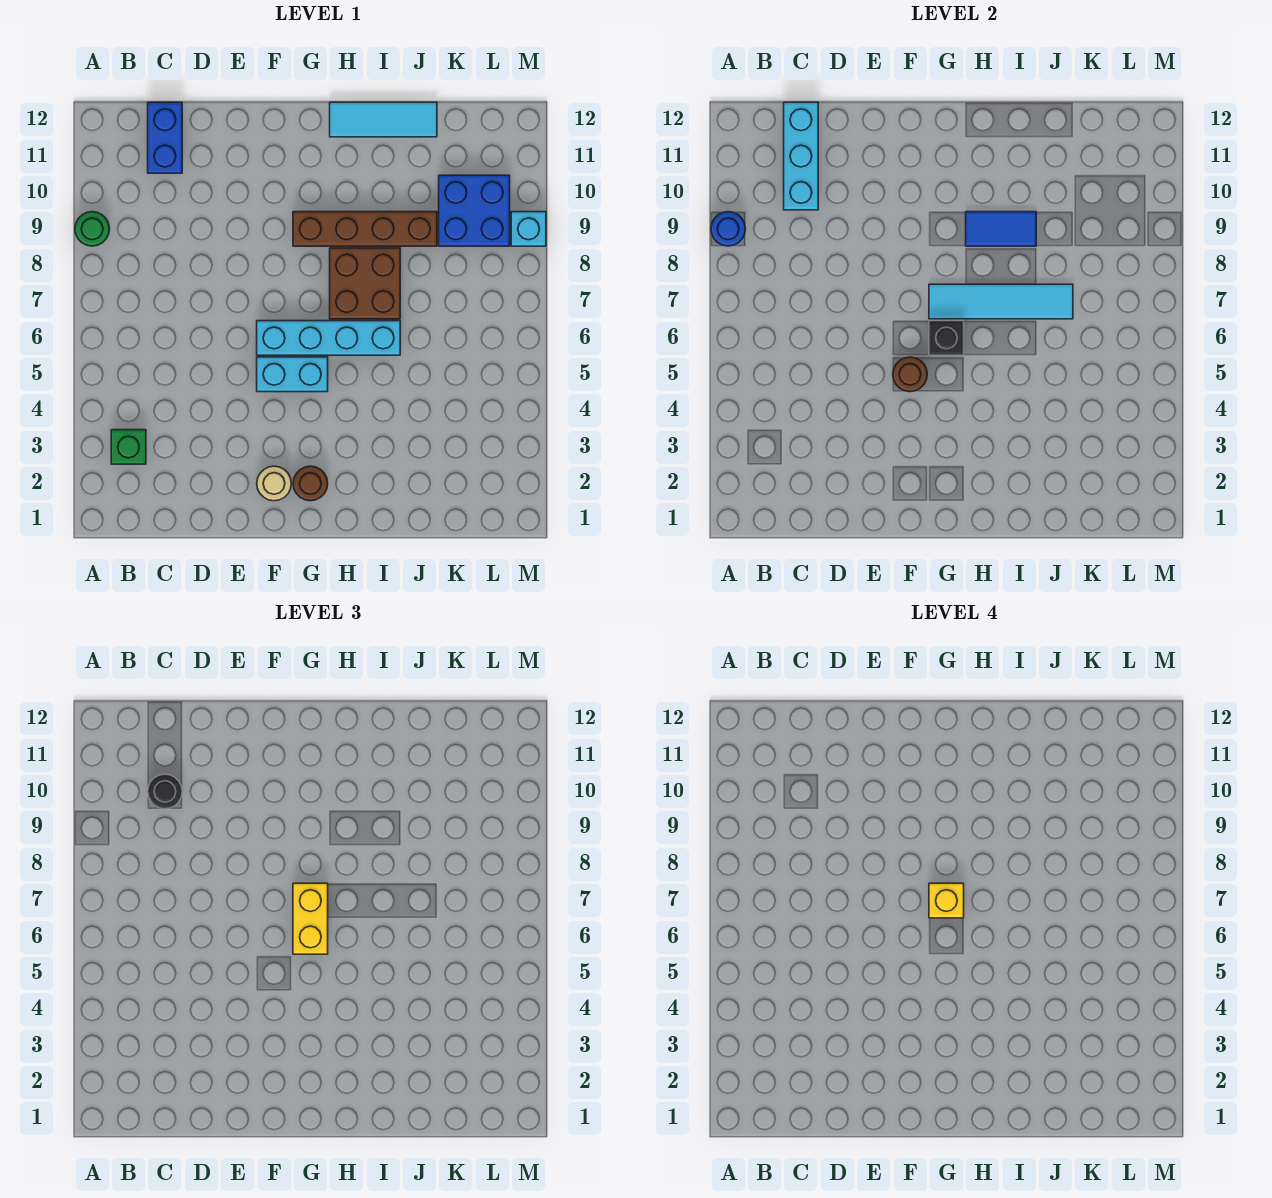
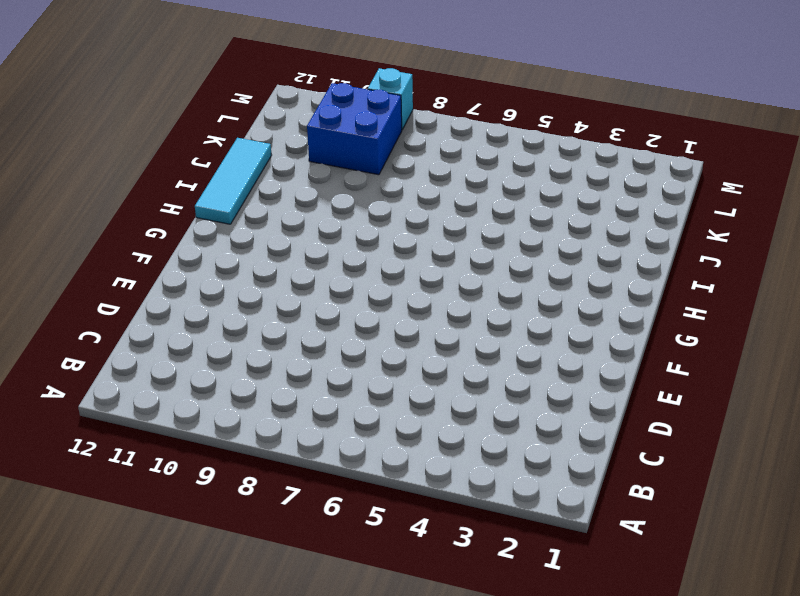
none -> green round brick A9 level 1
none -> green brick B3 level 1
none -> blue brick C11:C12 level 1

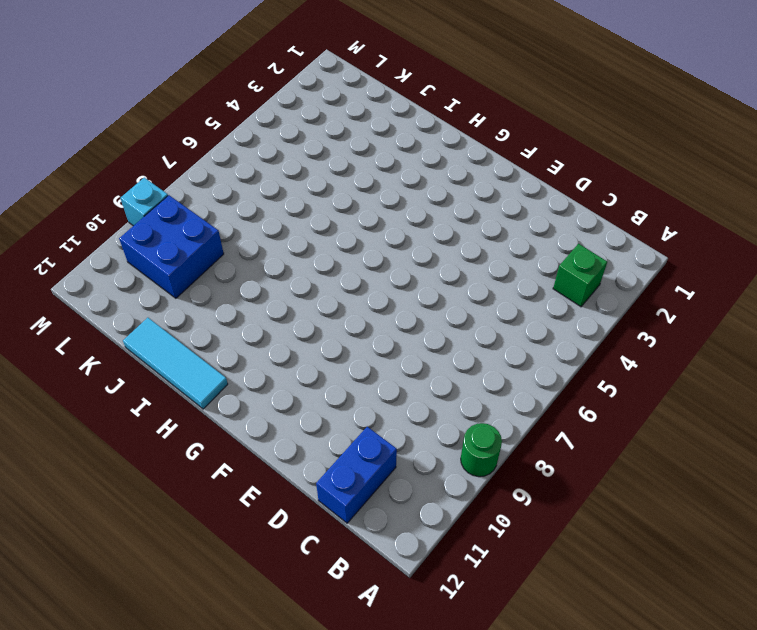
none -> tan round brick F2 level 1
none -> cyan brick F5:G5 level 1
none -> cyan brick F6:I6 level 1

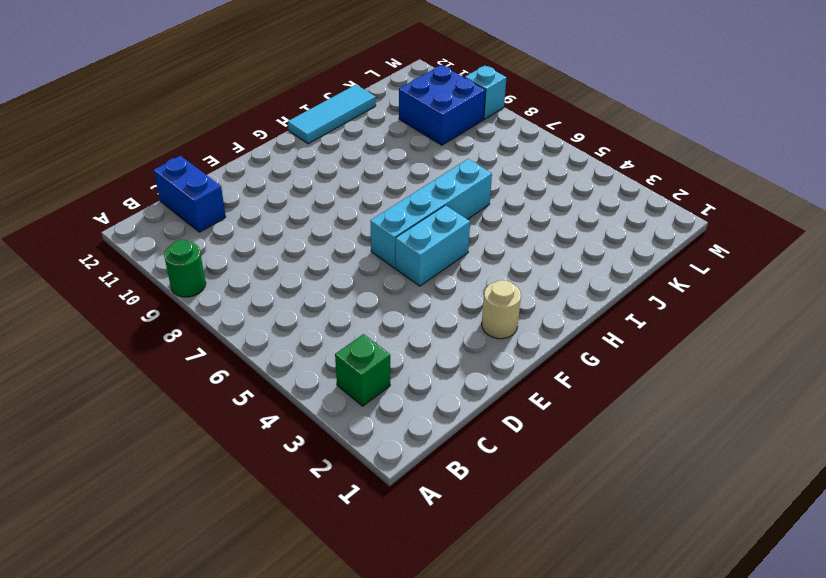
none -> brown round brick G2 level 1
none -> brown brick G9:J9 level 1
none -> brown brick H7:I8 level 1

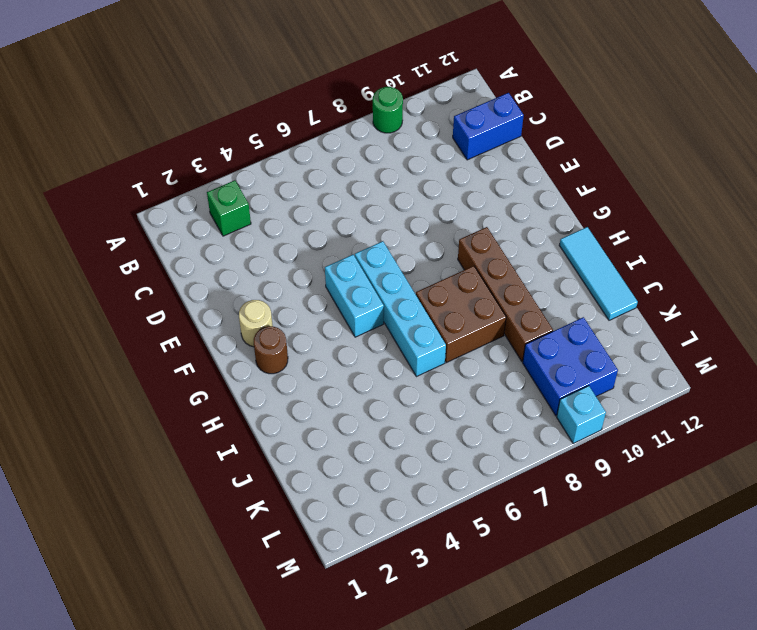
none -> blue round brick A9 level 2
none -> cyan brick C10:C12 level 2
none -> brown round brick F5 level 2

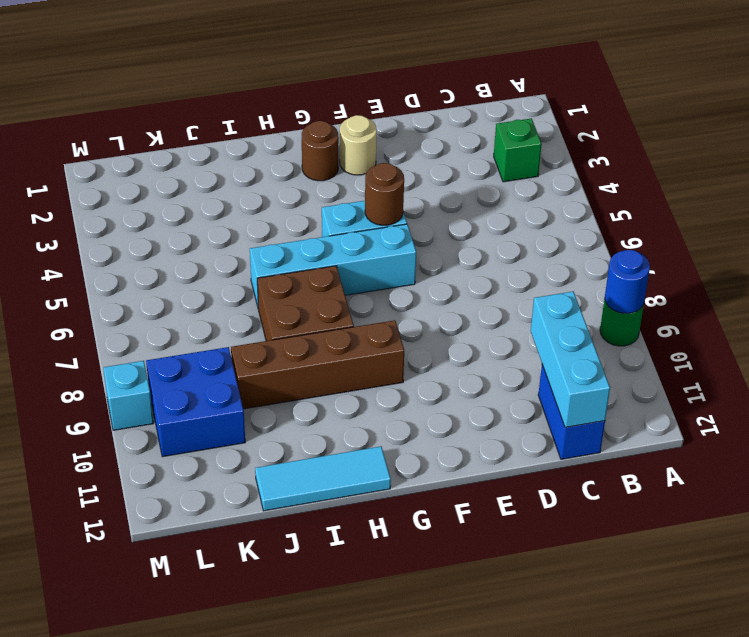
none -> black brick G6 level 2
none -> cyan tile G7:J7 level 2
none -> blue tile H9:I9 level 2

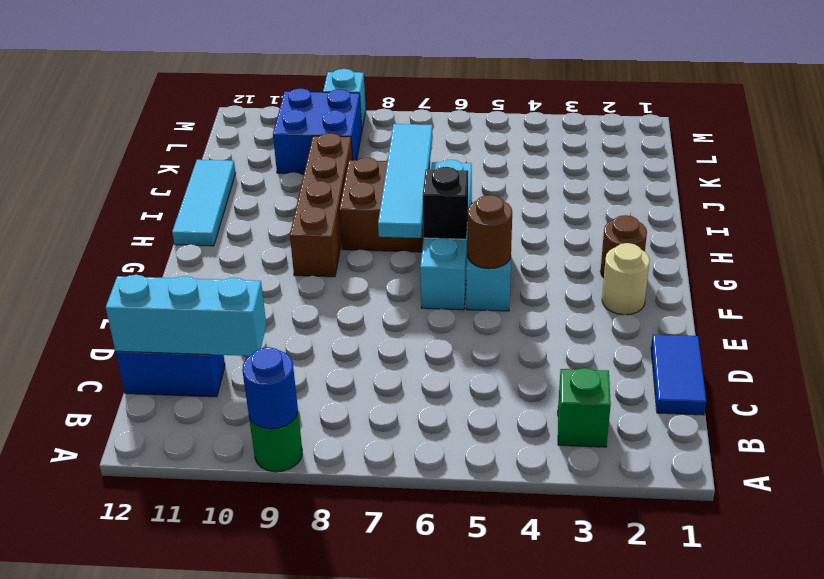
blue tile C1:D1 level 1 -> blue tile H9:I9 level 2
none -> black round brick C10 level 3
none -> yellow brick G6:G7 level 3
none -> yellow brick G7 level 4

